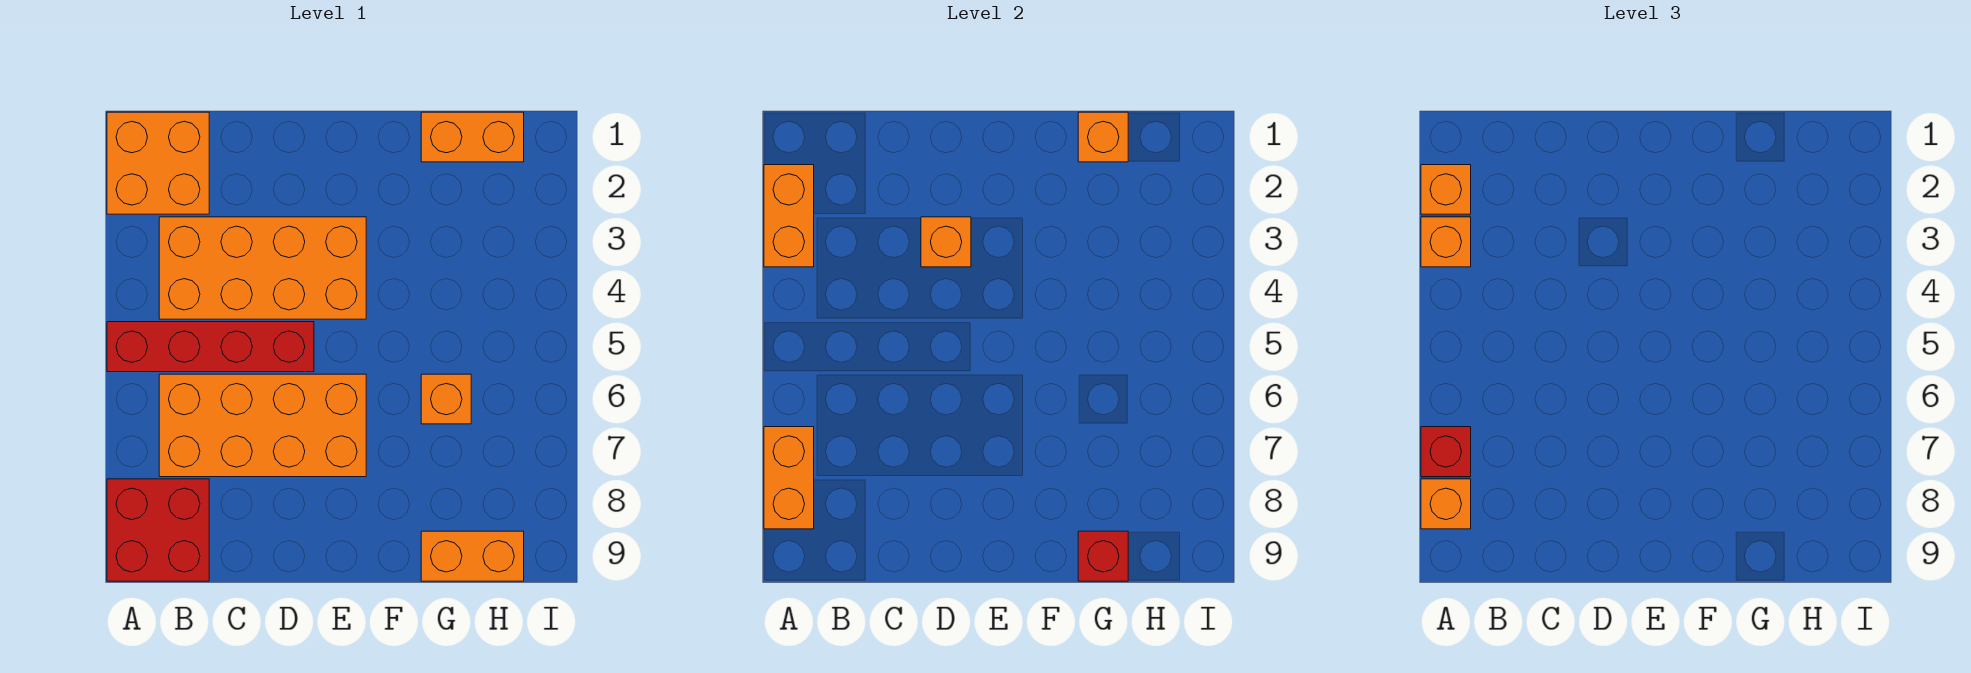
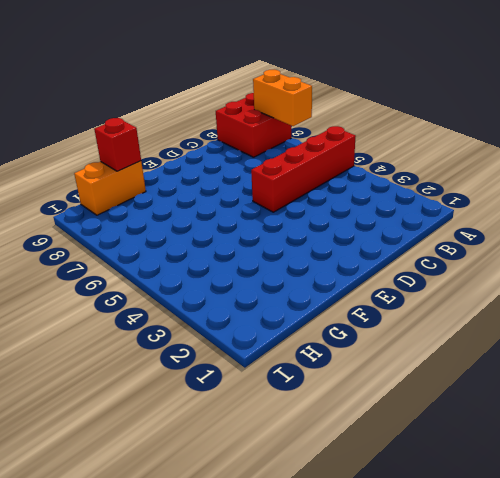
none -> orange brick A1:B2 level 1
none -> orange brick B3:E4 level 1
none -> orange brick B6:E7 level 1

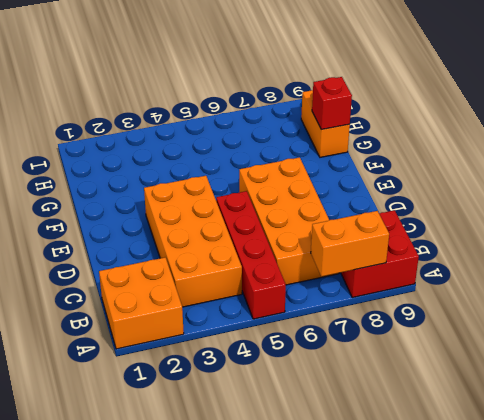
none -> orange brick G1:H1 level 1
none -> orange brick G6 level 1
none -> orange brick A2:A3 level 2

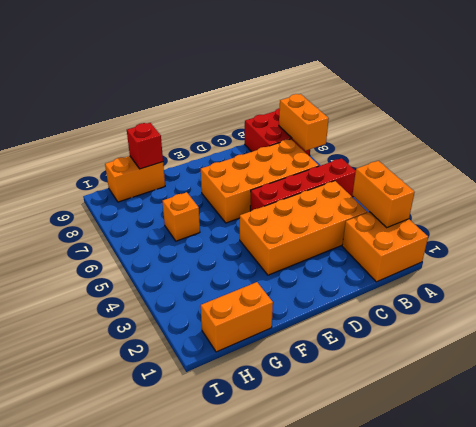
none -> orange brick D3 level 2
none -> orange brick G1 level 2
none -> orange brick A2 level 3

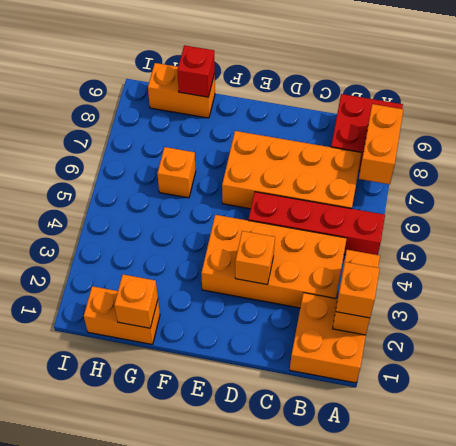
none -> orange brick A3 level 3
none -> red brick A7 level 3
none -> orange brick A8 level 3

